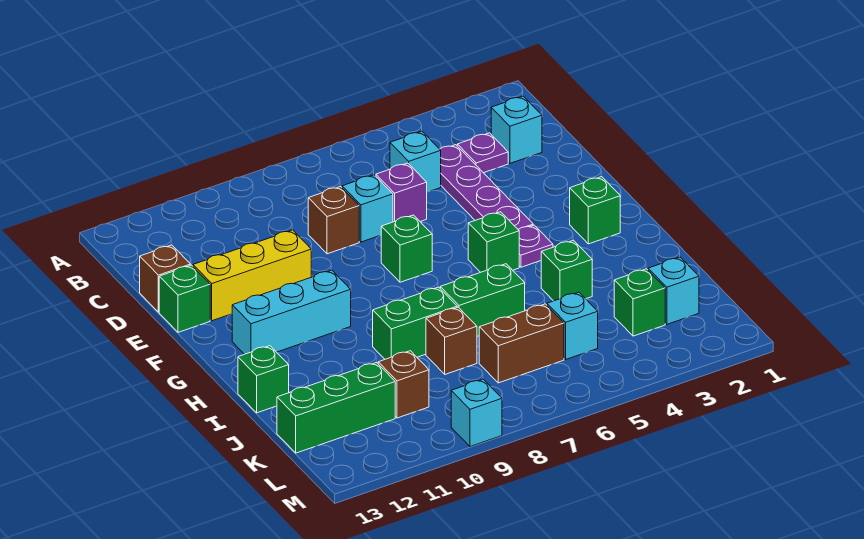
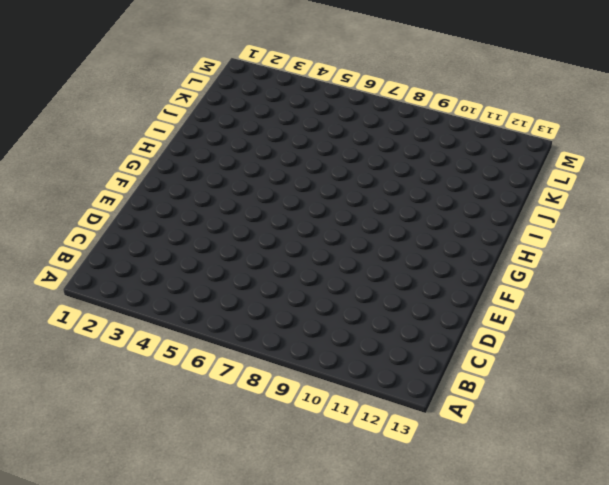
none -> cyan brick C2 level 1
none -> purple plate C3 level 1
none -> purple plate C4:F4 level 1

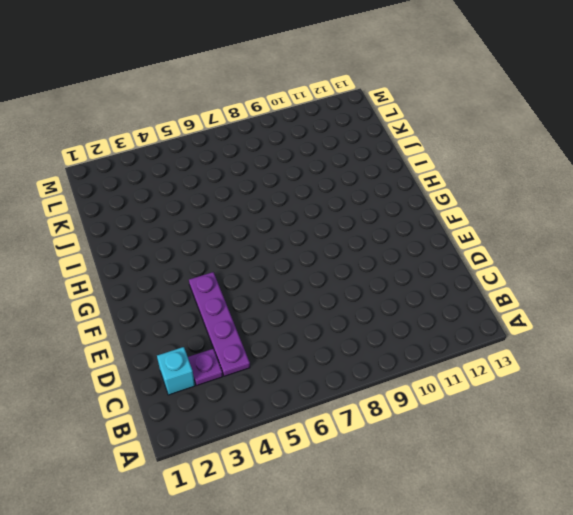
none -> cyan brick C5 level 1
none -> purple brick D6 level 1
none -> cyan brick D7 level 1

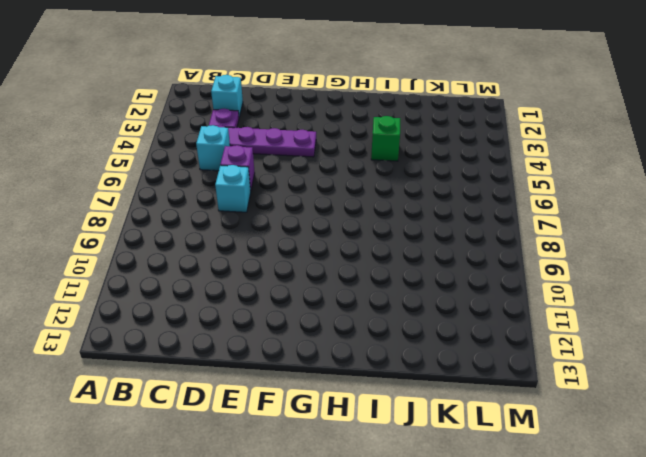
none -> brown brick D8 level 1
none -> brown brick D13 level 1
none -> yellow brick E10:E12 level 1

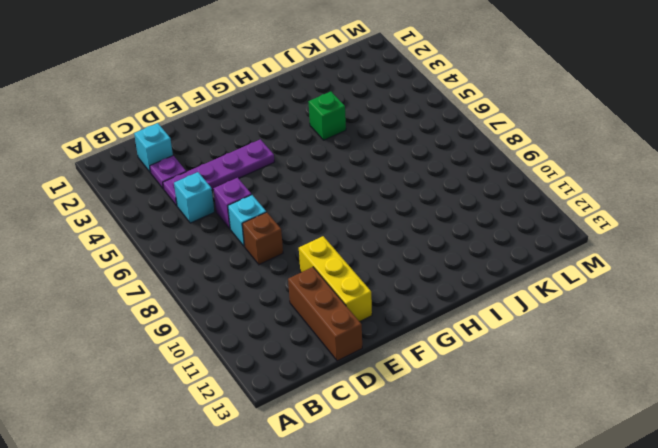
brown brick D11:D13 level 1 -> brown brick D13 level 1
none -> green brick E13 level 1
none -> green brick F7 level 1
none -> green brick G2 level 1

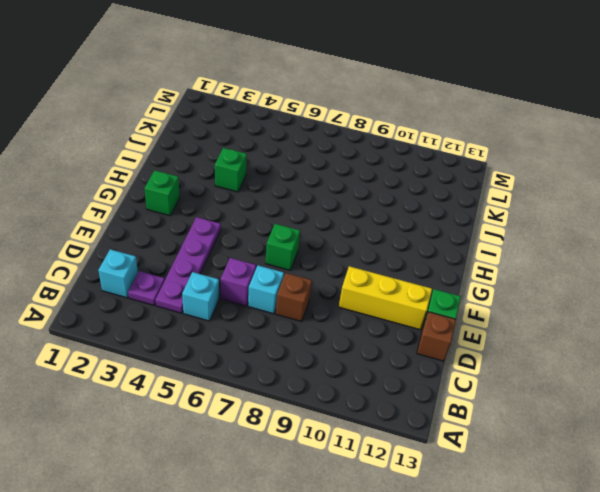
none -> purple plate G4 level 1
none -> green brick G5 level 1
none -> cyan brick G10:G12 level 1

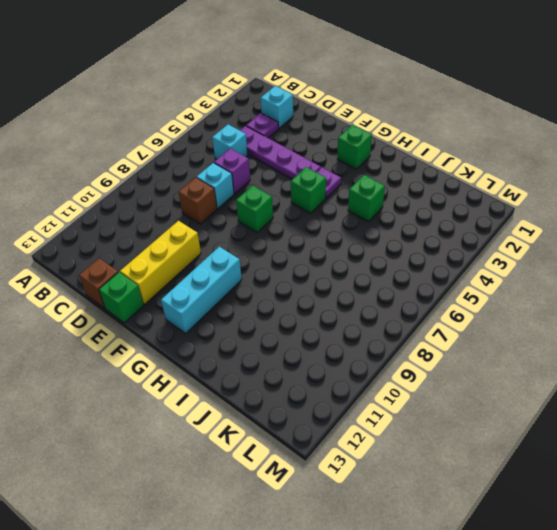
none -> green brick I6:I7 level 1
none -> green brick I8:I9 level 1
none -> green brick I13 level 1

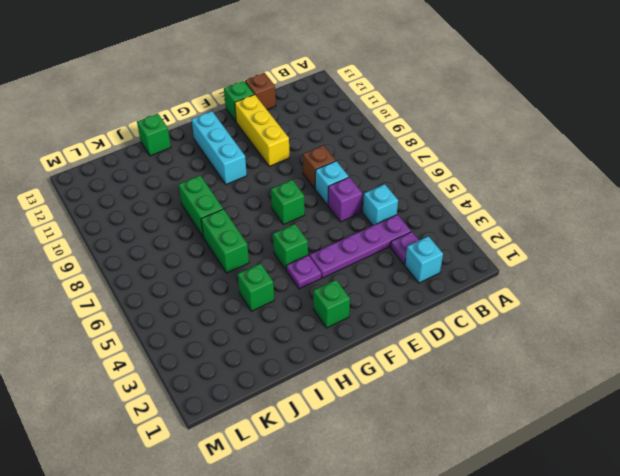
none -> brown brick J8 level 1
none -> cyan brick K2 level 1
none -> green brick K3 level 1

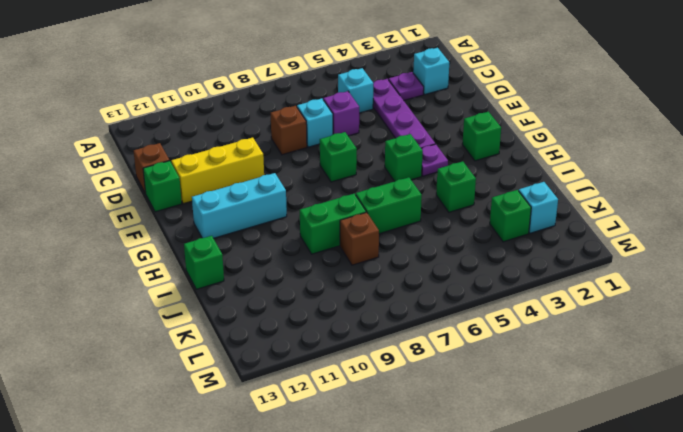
none -> cyan brick K5 level 1
none -> brown brick K6:K7 level 1
none -> brown brick K10 level 1

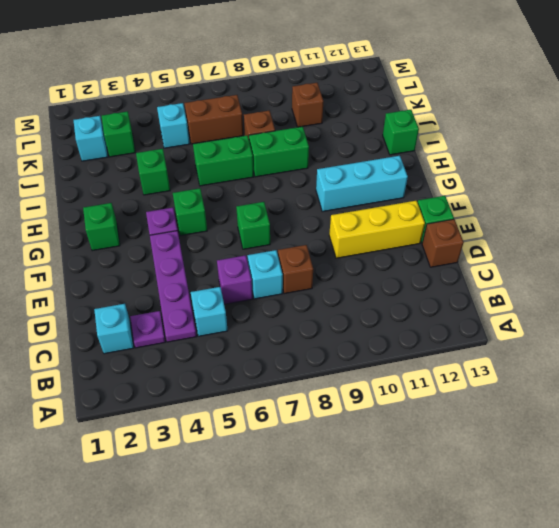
none -> green brick K11:K13 level 1
none -> cyan brick M9 level 1

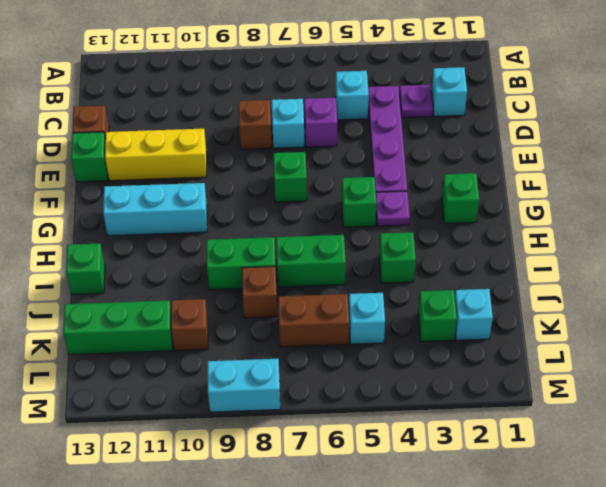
cyan brick M8:M9 level 1 -> cyan brick M9 level 1

